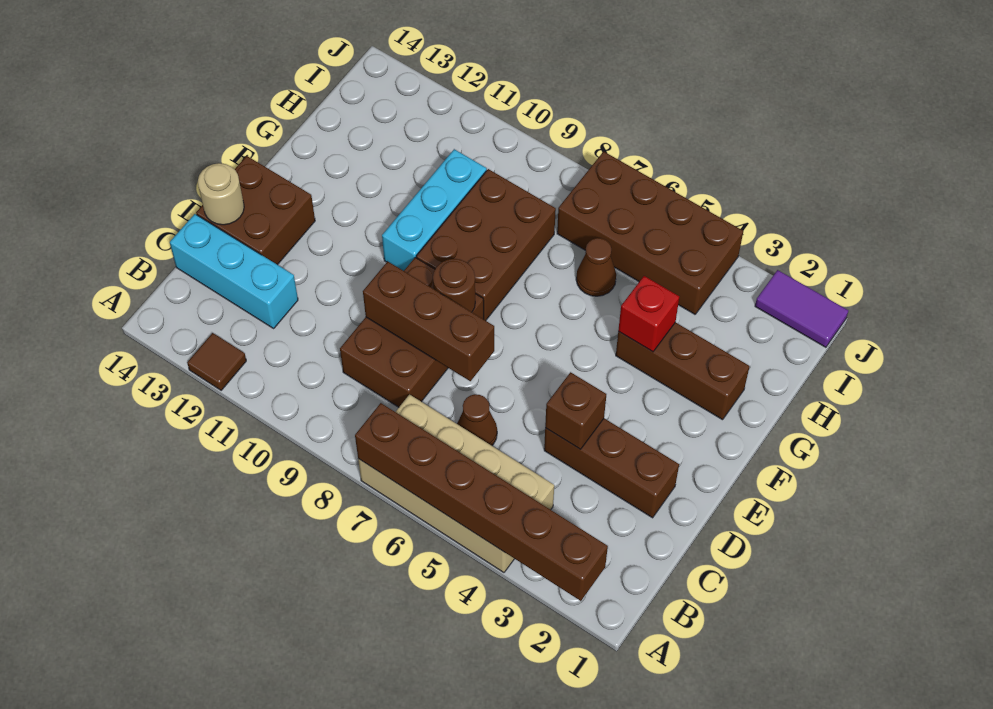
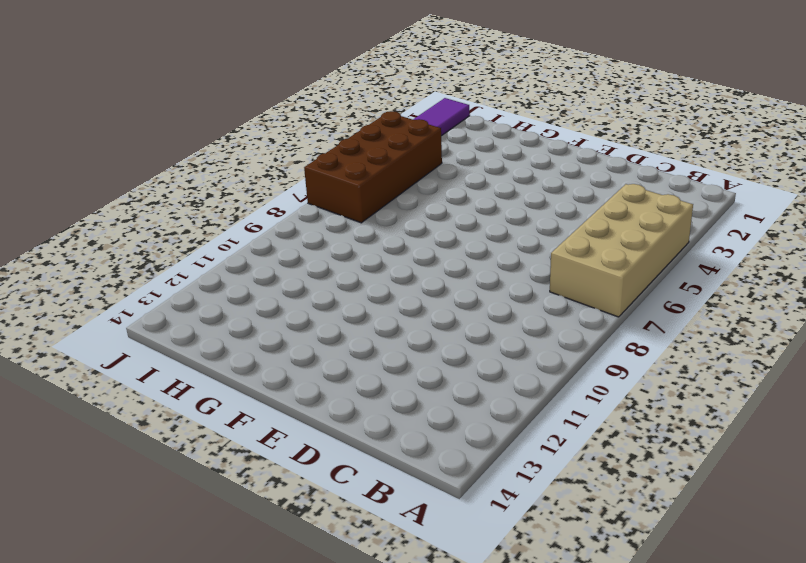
none -> brown tile A12 level 1
none -> brown cone C6 level 1
none -> brown brick C8:E9 level 1

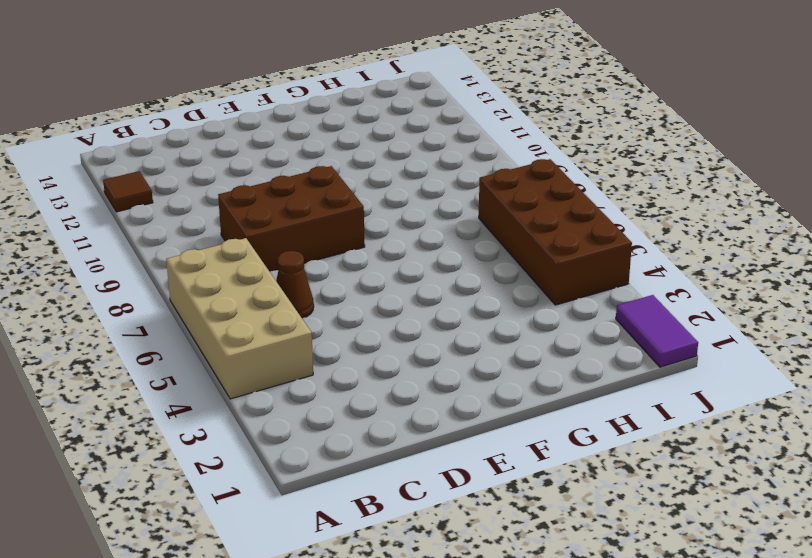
none -> cyan brick C12:C14 level 1
none -> brown brick D2:D4 level 1
none -> brown brick D13:E14 level 1

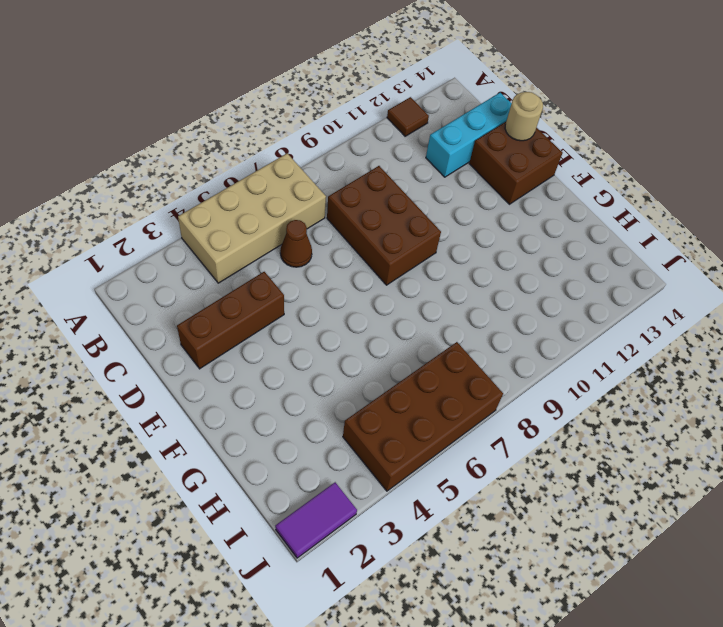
none -> brown brick F8:H9 level 1
none -> cyan brick F10:H10 level 1
none -> brown brick G2:G4 level 1

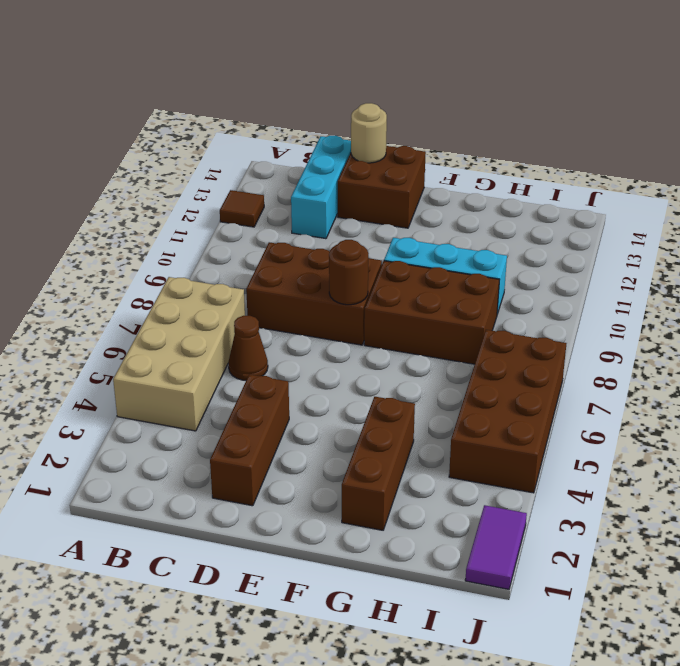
none -> brown cone H6 level 1
none -> brown brick A2:A7 level 2
none -> brown brick D4 level 2

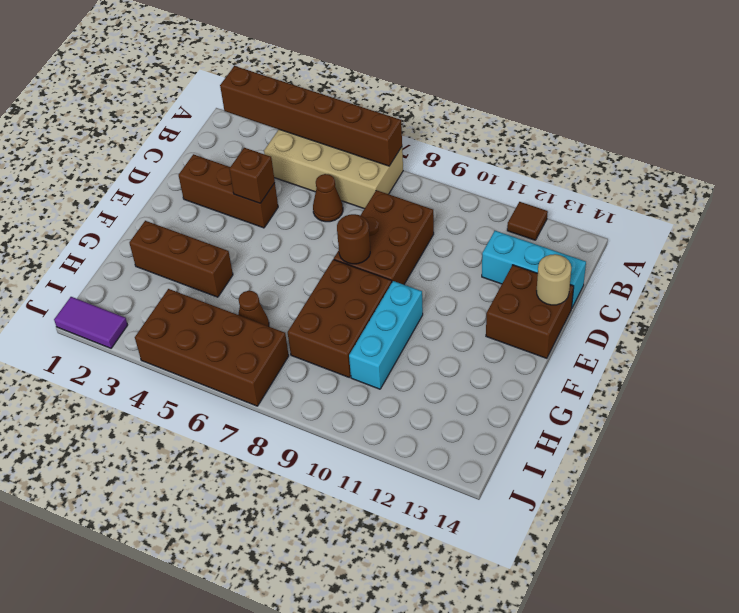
none -> brown brick D7:D9 level 2
none -> red brick G4 level 2

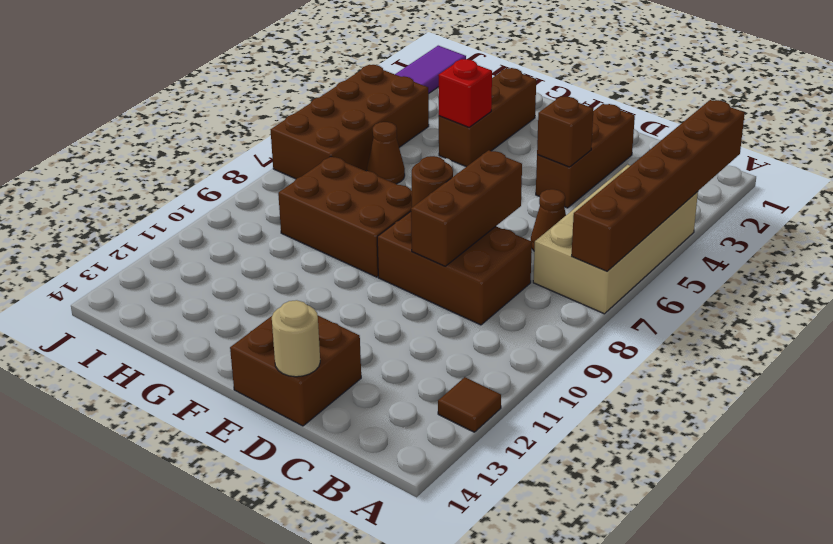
none -> cyan brick C12:C14 level 1
none -> cyan brick F10:H10 level 1

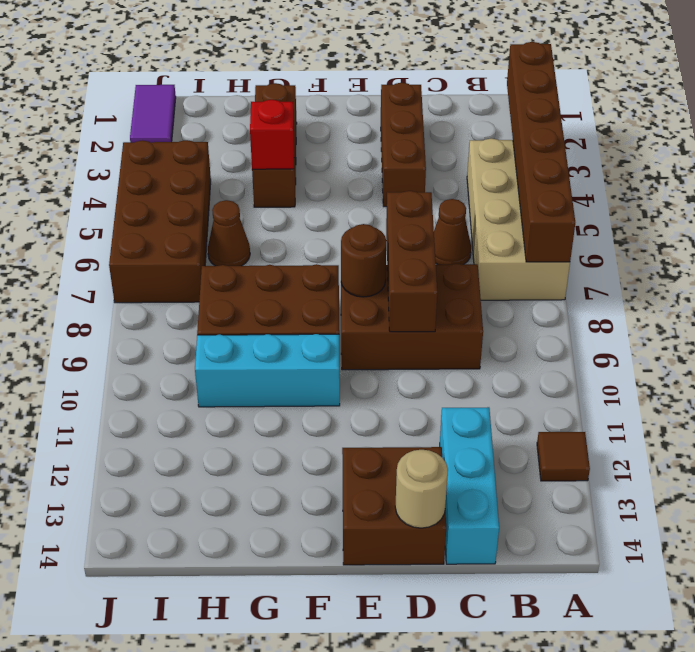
none -> brown brick D4 level 2

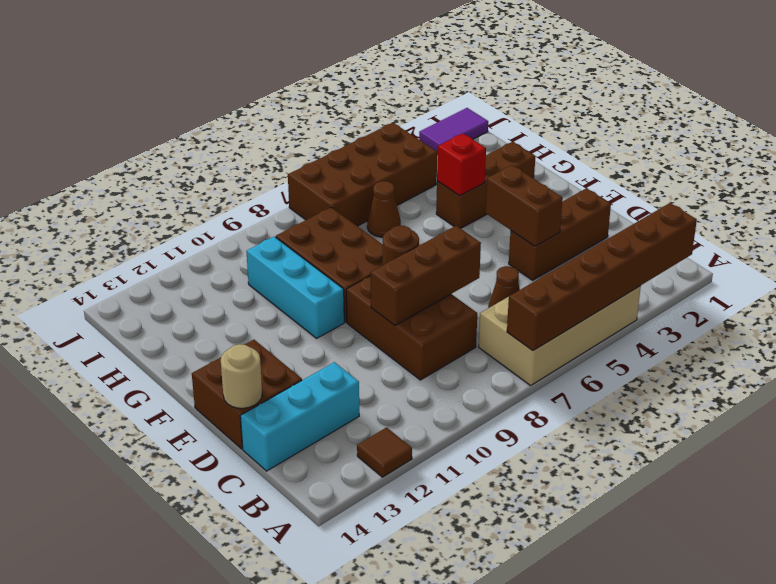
brown brick D4:E4 level 2 -> brown brick D4 level 2

